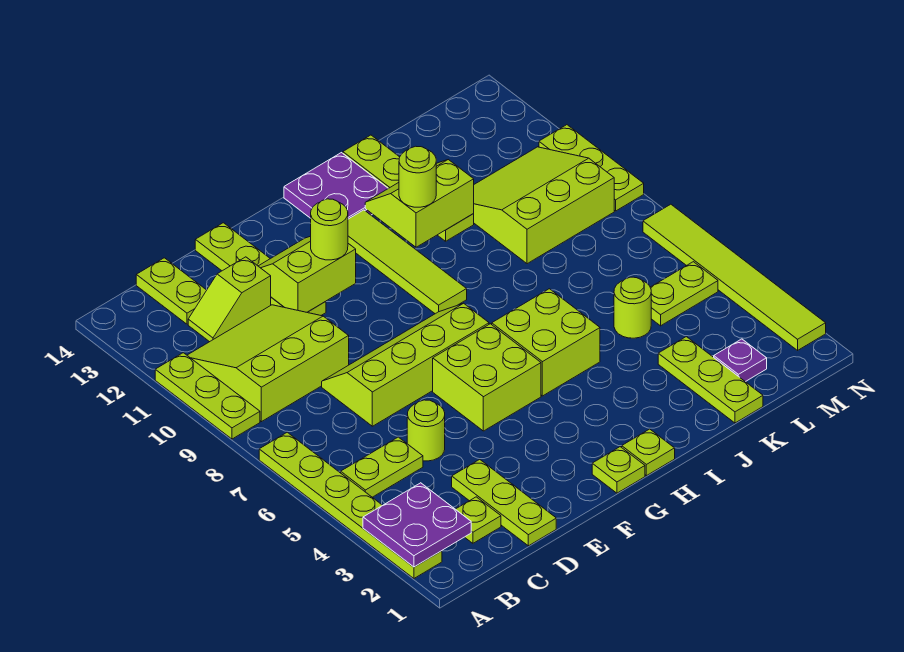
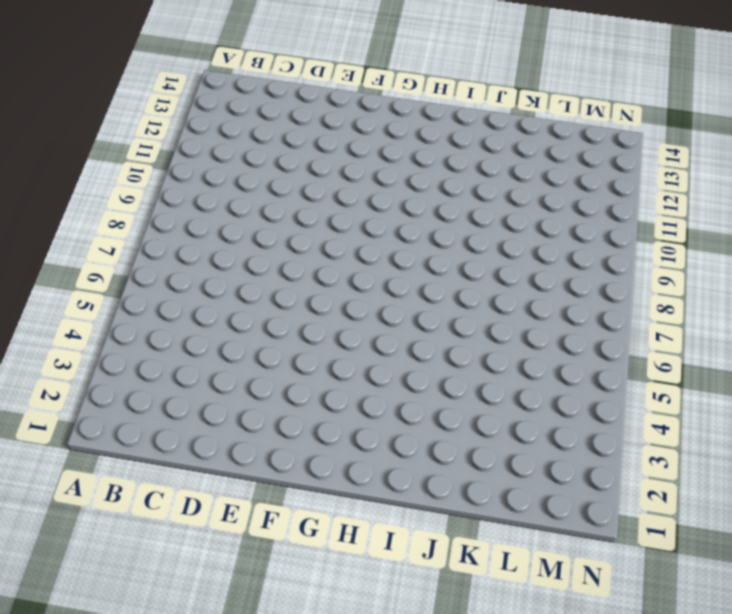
none -> lime plate A2:A7 level 1
none -> lime plate A9:A11 level 1
none -> lime plate B5:C5 level 1
none -> lime slope B9:D11 level 1 top 9

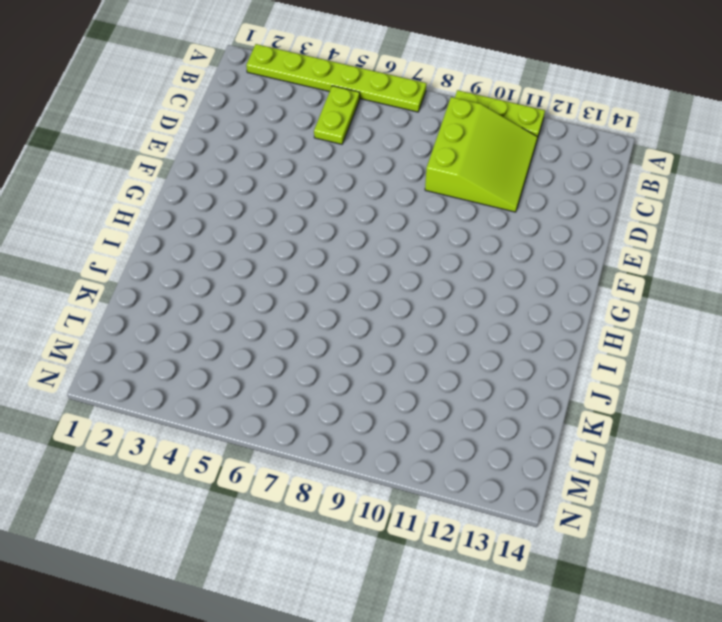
none -> lime plate C2 level 1
none -> lime slope C12:D12 level 1 top D
none -> lime plate C13:C14 level 1
none -> lime plate D1:D3 level 1

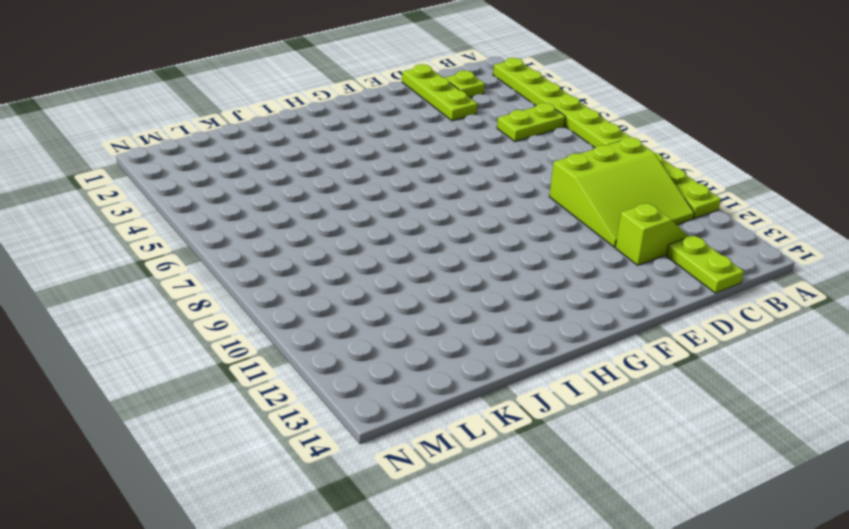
none -> lime round brick D5 level 1
none -> lime slope D7:G8 level 1 top 7
none -> lime plate E11:E14 level 1
none -> lime brick F5:G6 level 1

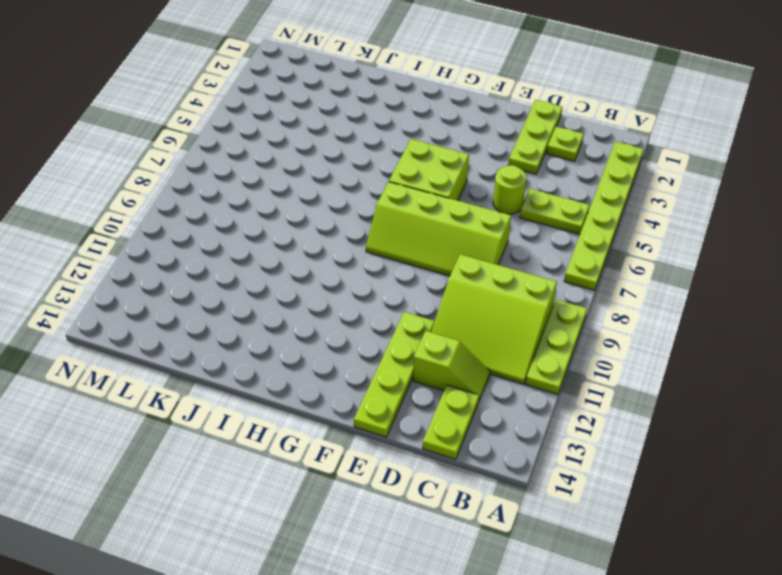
none -> lime plate G1 level 1
none -> lime plate H1 level 1
none -> lime brick H5:I6 level 1
none -> lime tile H9:H12 level 1

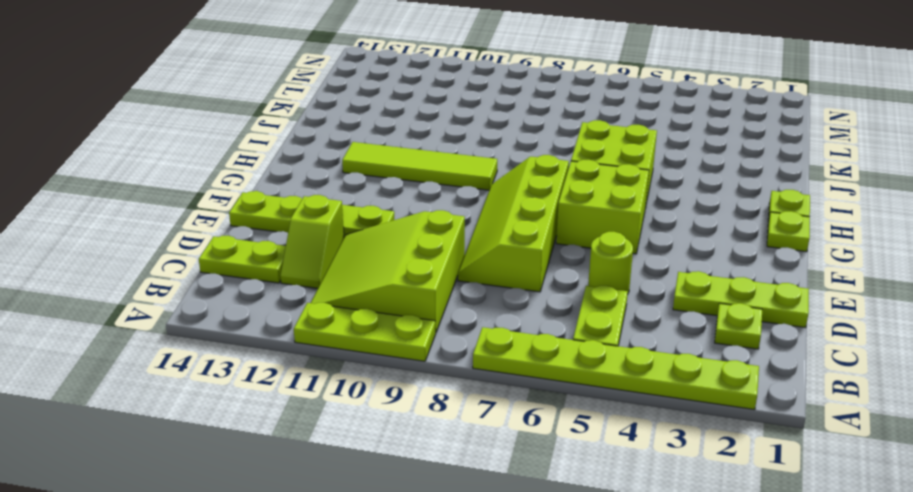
none -> purple plate H13:I14 level 1
none -> lime plate J11:J14 level 1
none -> lime plate K1:K3 level 1
none -> lime round brick K5 level 1

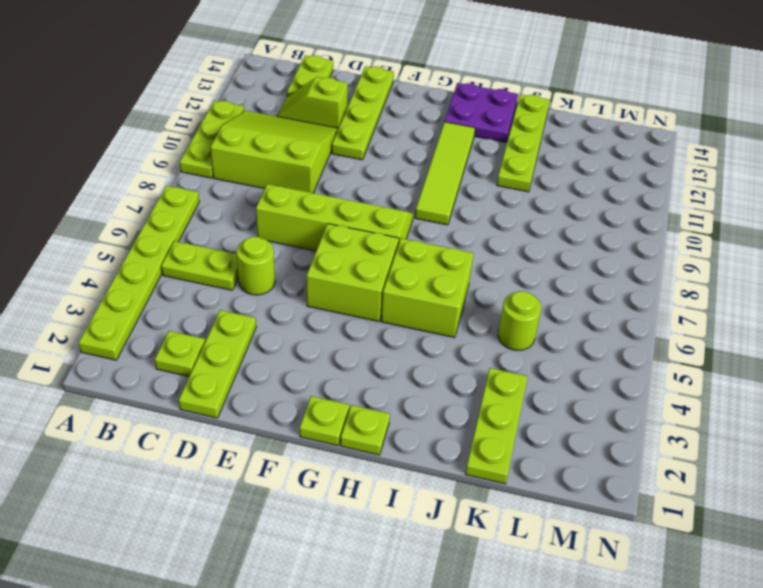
none -> lime slope K9:M11 level 1 top 9
none -> purple plate L2 level 1
none -> lime plate L5:M5 level 1
none -> lime tile N2:N7 level 1

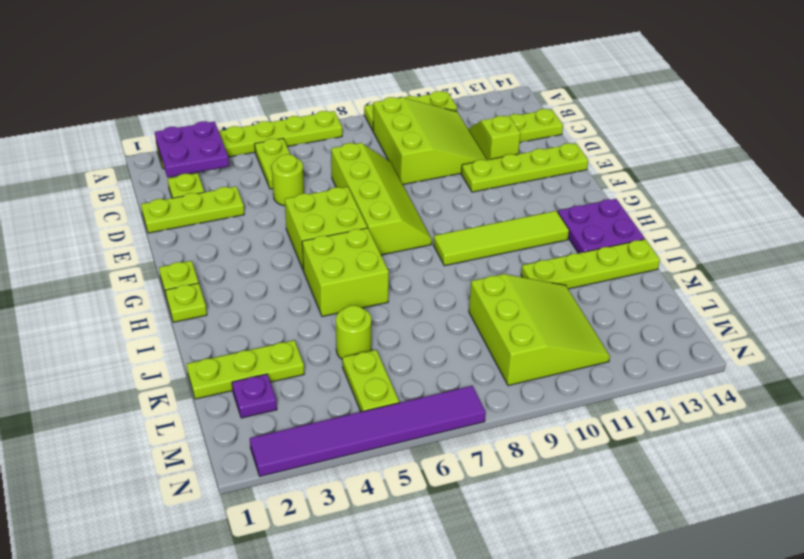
purple tile N2:N7 level 1 -> lime tile N2:N7 level 1
none -> lime plate N9:N11 level 1
none -> lime slope E11:F12 level 2 top 11
none -> lime slope I11:J12 level 2 top 11
none -> lime round brick F11 level 3

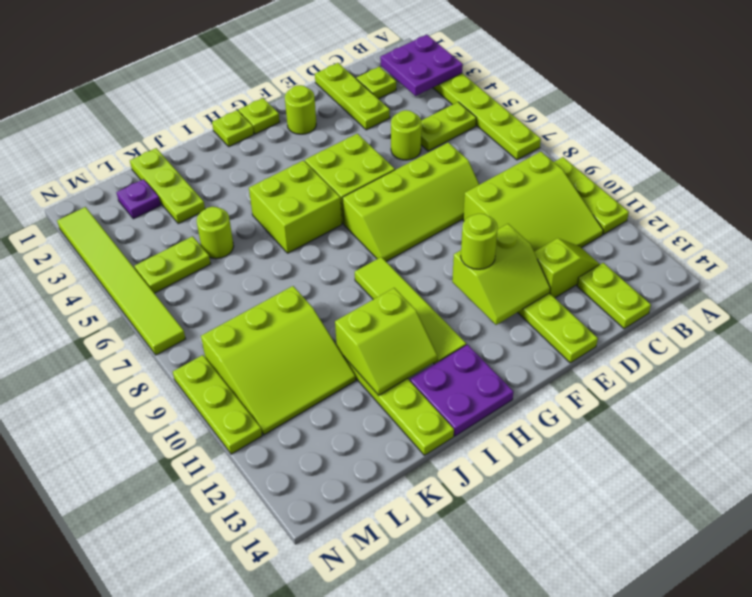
lime round brick F2 level 1 -> lime round brick I11 level 3

